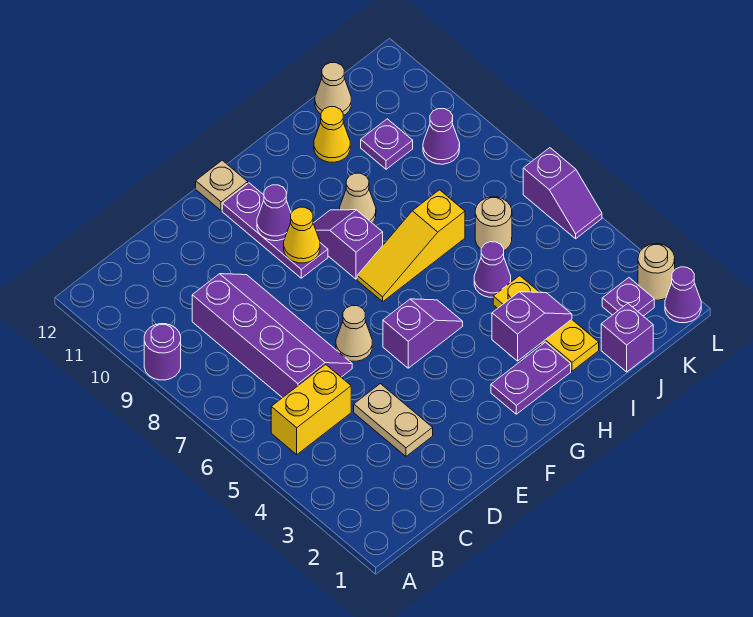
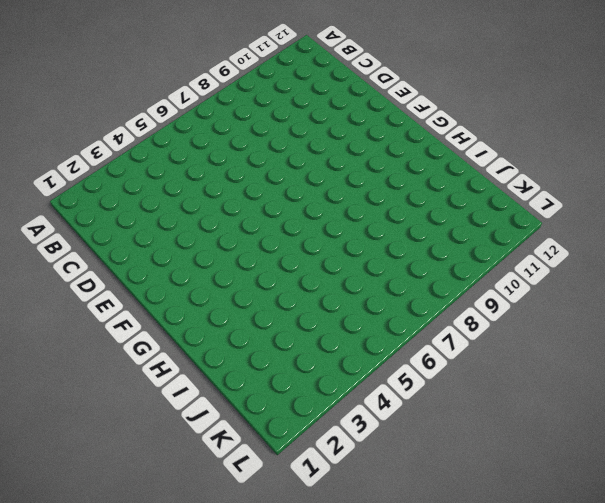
none -> purple round brick A9 level 1
none -> yellow brick B5:C5 level 1
none -> purple slope C6:D9 level 1 top C

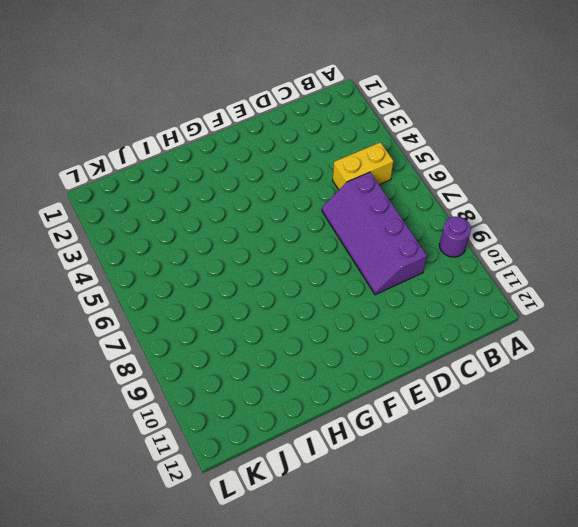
none -> tan plate D3:D4 level 1
none -> tan cone E6 level 1
none -> purple slope F5:G5 level 1 top F

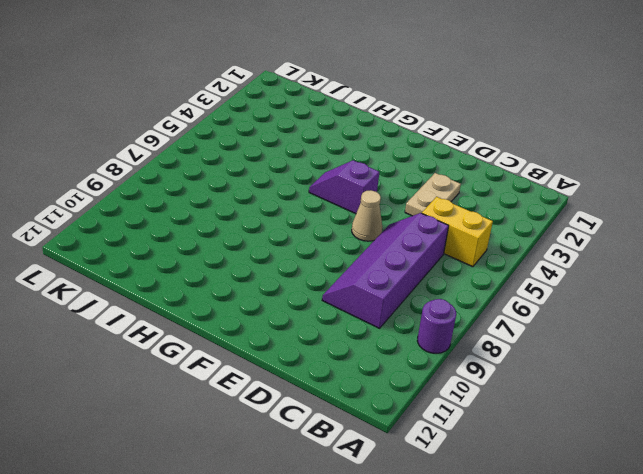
none -> purple plate F9:F11 level 1
none -> tan plate F12 level 1
none -> purple plate G2:H2 level 1

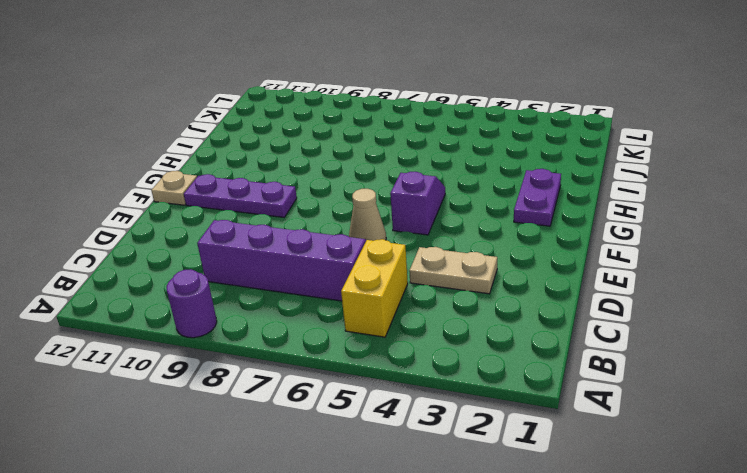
none -> yellow slope G7:I7 level 1 top I
none -> purple slope G8:G9 level 1 top 8
none -> tan cone H9 level 1

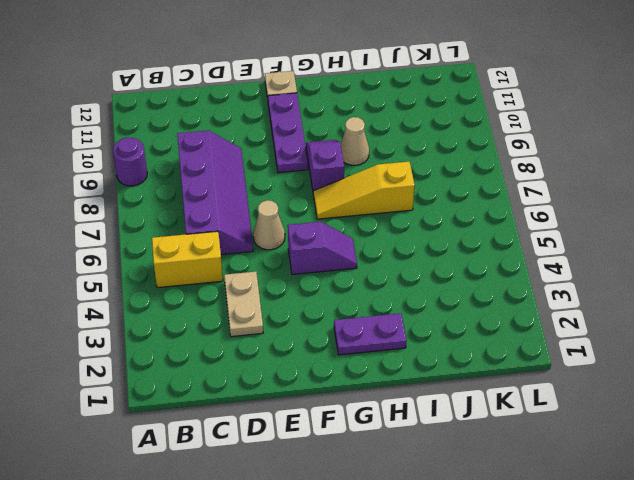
none -> yellow plate I2:I4 level 1
none -> purple cone I5 level 1
none -> yellow cone I11 level 1

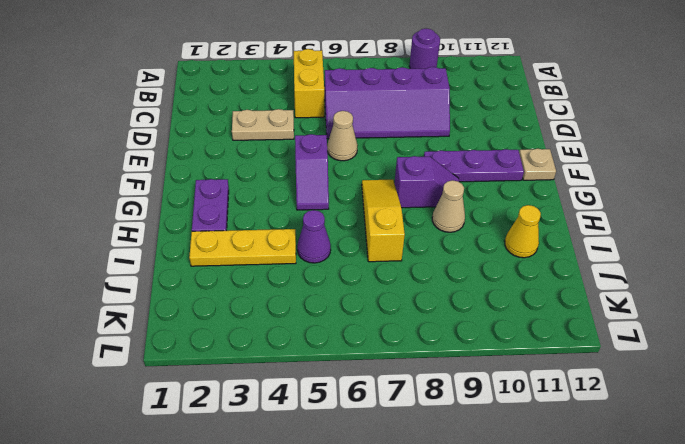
none -> purple brick J1 level 1
none -> tan round brick J6 level 1
none -> purple plate J10 level 1

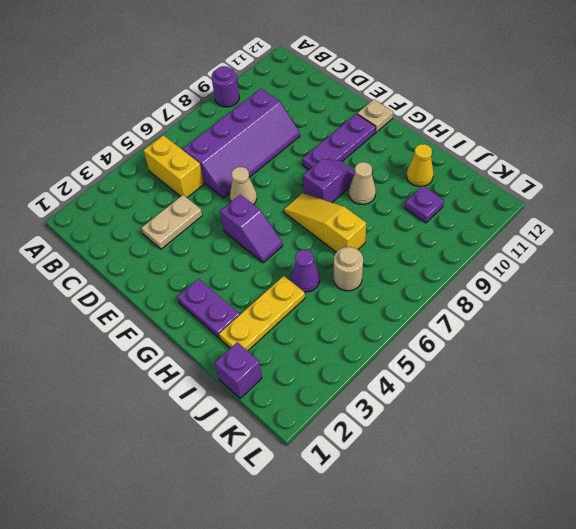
none -> tan cone J12 level 1
none -> purple plate K2 level 1
none -> purple cone K9 level 1

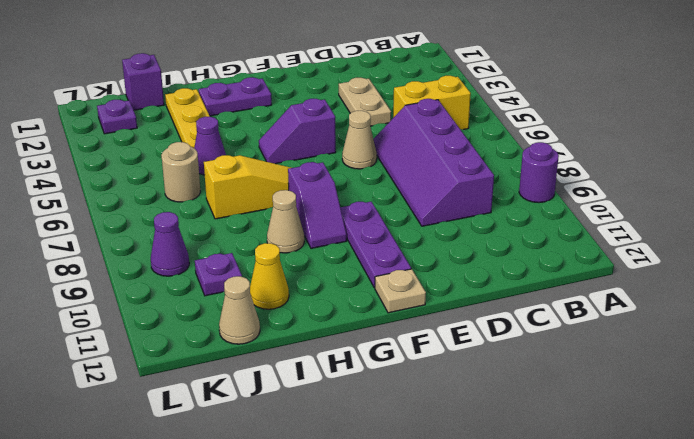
none -> purple cone L1 level 1
none -> tan round brick L2 level 1
none -> purple slope L5:L6 level 1 top 6

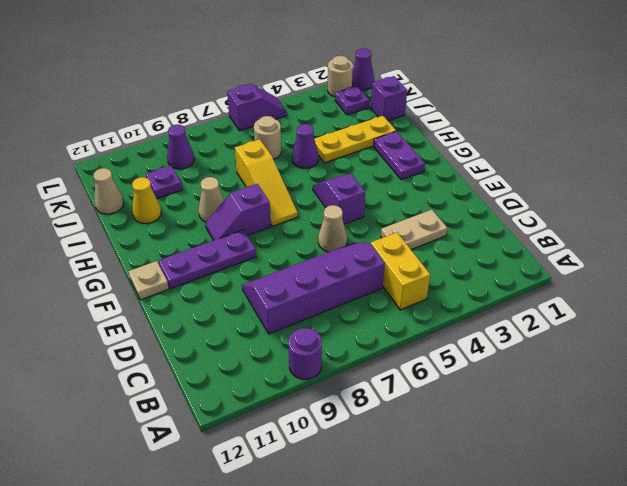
none -> yellow cone F9 level 2
none -> purple cone F10 level 2
none -> purple slope H3:I3 level 2 top H

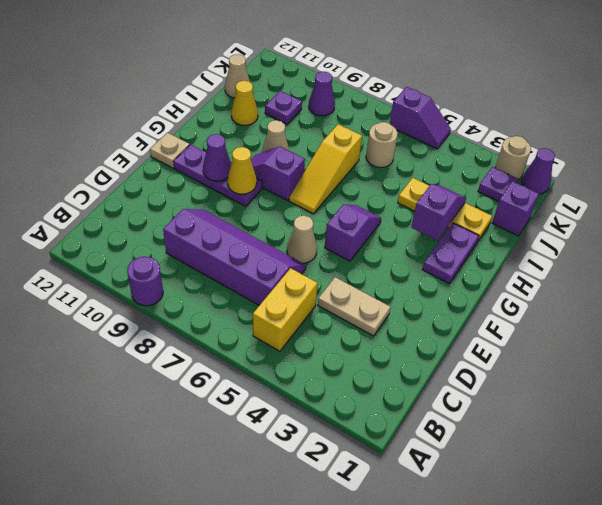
none -> purple cone I5 level 1

